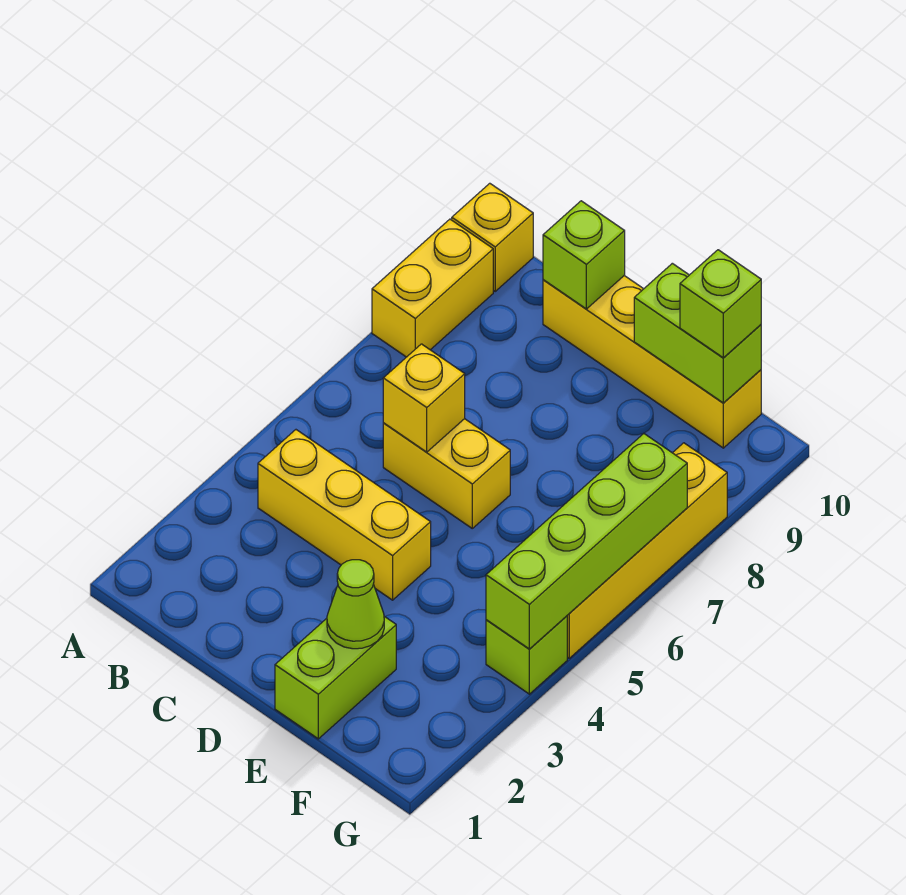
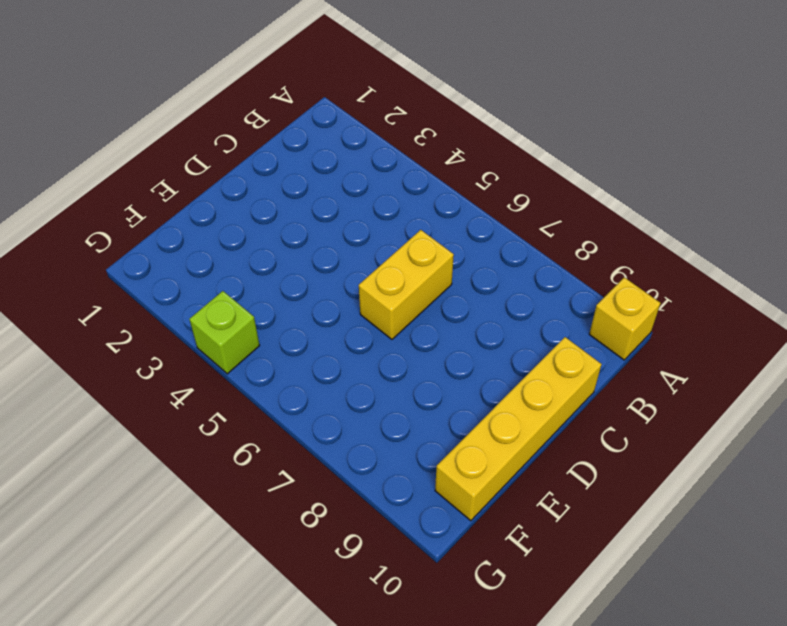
none -> yellow brick A8:A9 level 1
none -> yellow brick B4:D4 level 1
none -> lime brick E1:E2 level 1

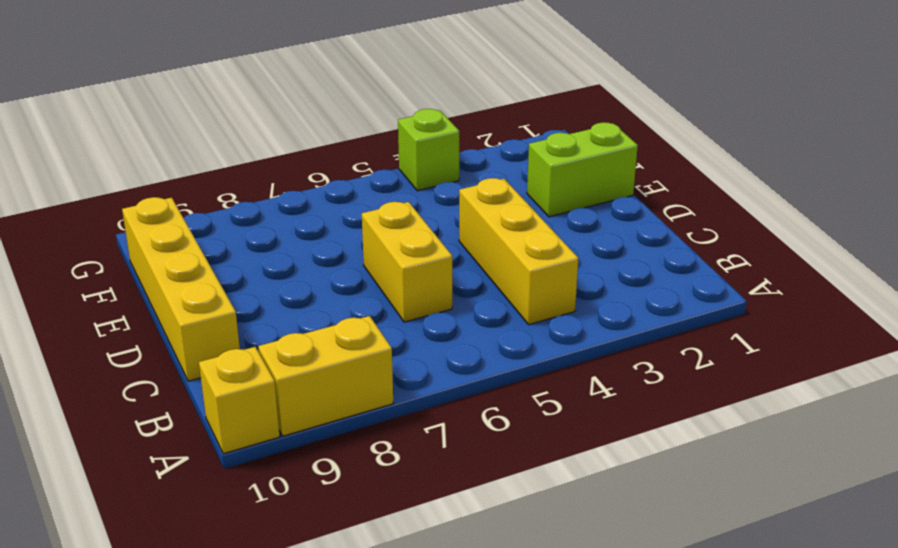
none -> yellow brick G5:G8 level 1
none -> yellow brick C6 level 2
none -> lime brick C10 level 2

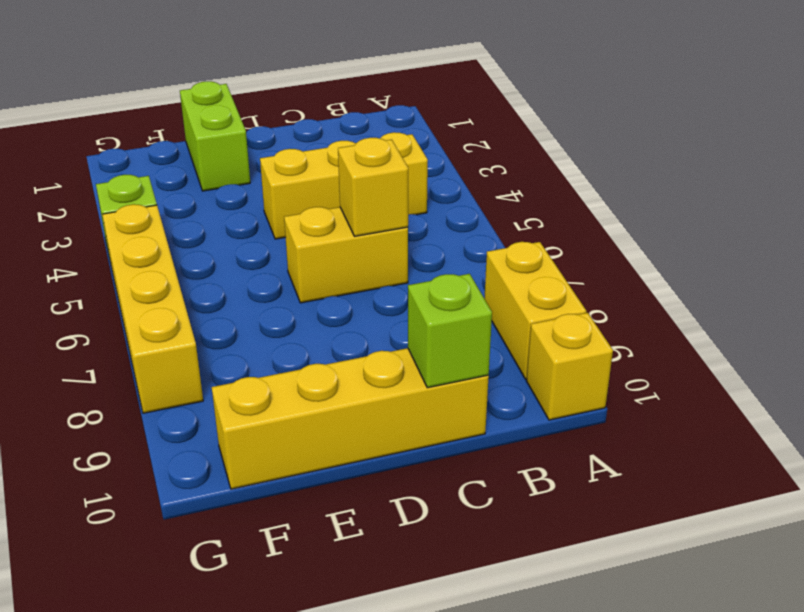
none -> lime cone E2 level 2
none -> lime brick E10:F10 level 2
none -> lime brick G4:G7 level 2

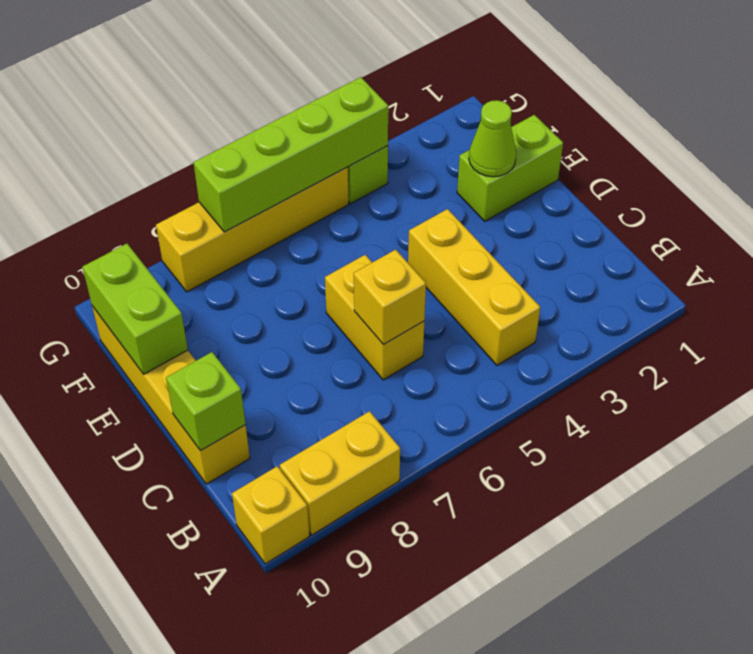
none -> lime brick F10 level 3

